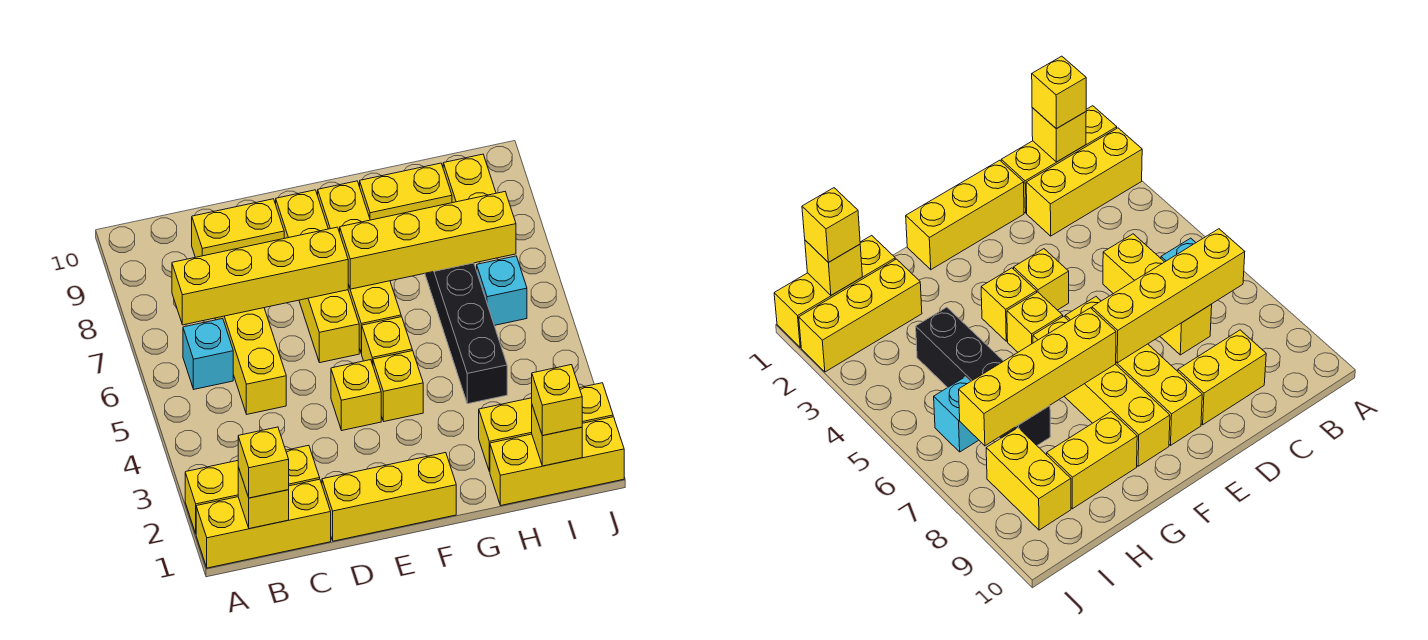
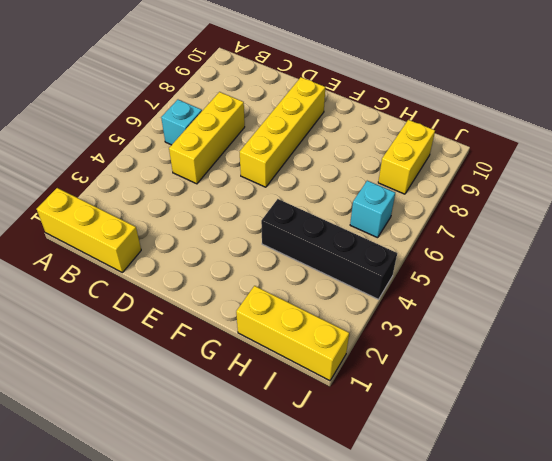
black brick G4:J4 level 1 -> black brick H4:H7 level 1
none -> yellow brick A2:C2 level 1
none -> yellow brick C9:D9 level 1
none -> yellow brick D1:F1 level 1

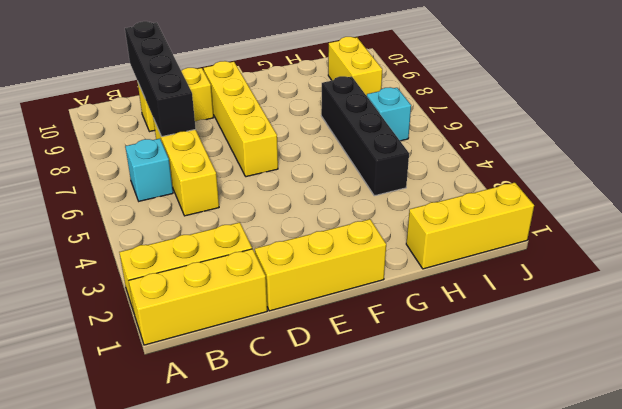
black brick C7:C10 level 2 -> yellow brick B7:E7 level 2
none -> yellow brick E4 level 1
none -> yellow brick F4 level 1
none -> yellow brick F5 level 1

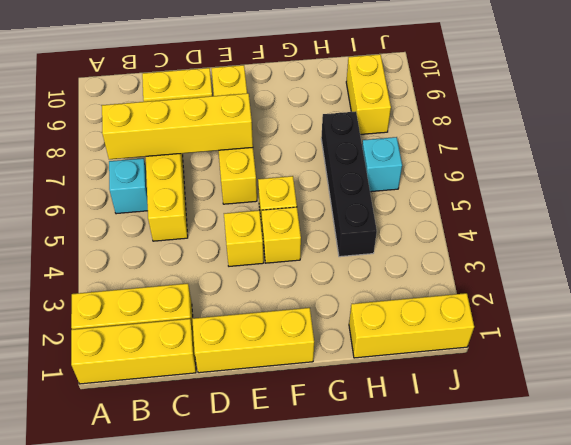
none -> yellow brick F6:F9 level 1
none -> yellow brick G9:H9 level 1
none -> yellow brick H2:J2 level 1

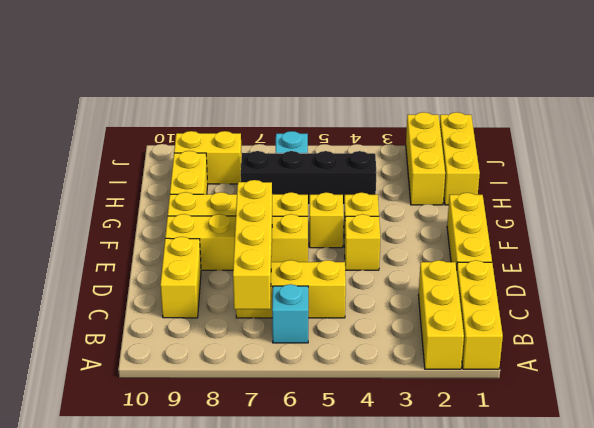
none -> yellow brick B1 level 2
none -> yellow brick F7:I7 level 2
none -> yellow brick I1 level 2

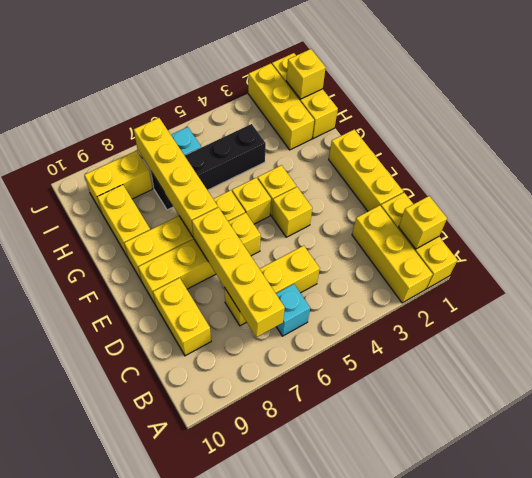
none -> yellow brick B1 level 3
none -> yellow brick I1 level 3

